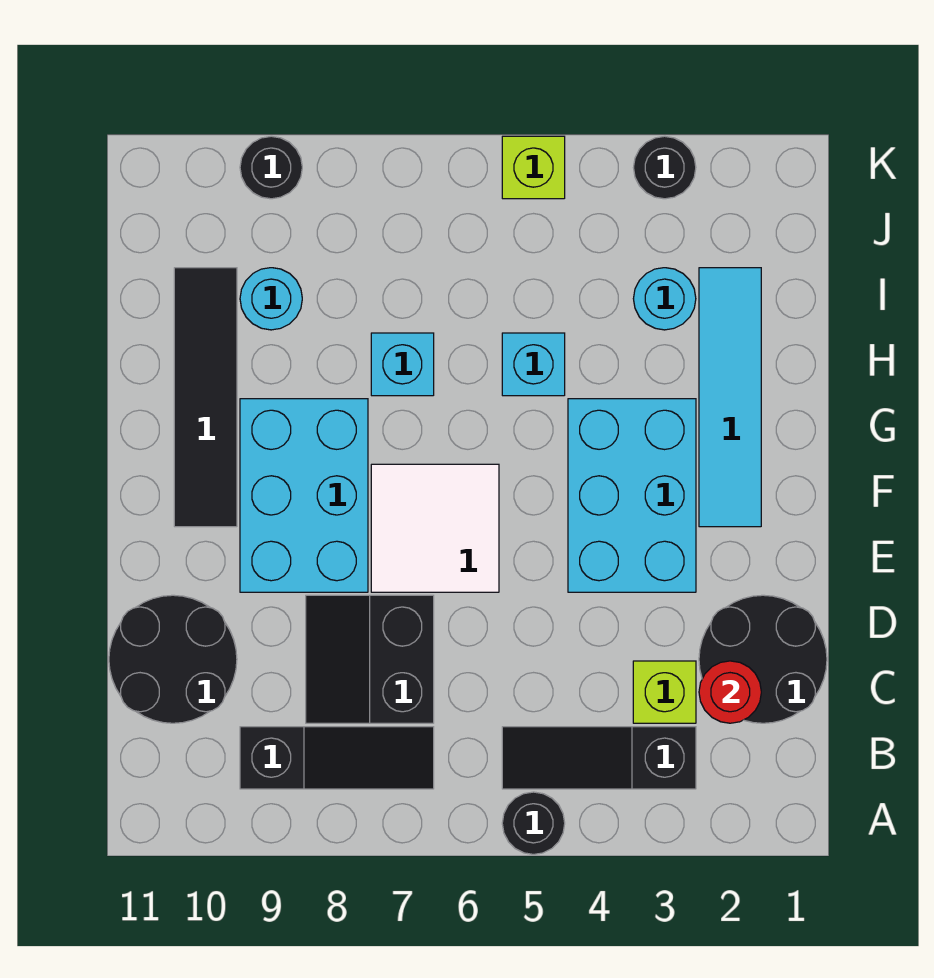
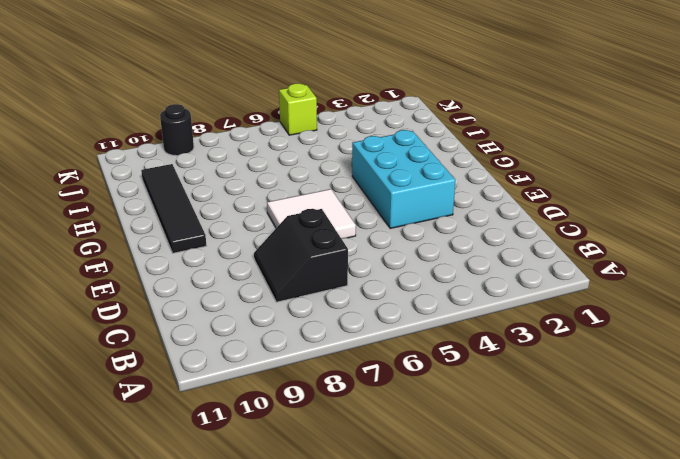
none -> black round brick A5 level 1
none -> black slope B3:B5 level 1 top 3
none -> black slope B7:B9 level 1 top 9

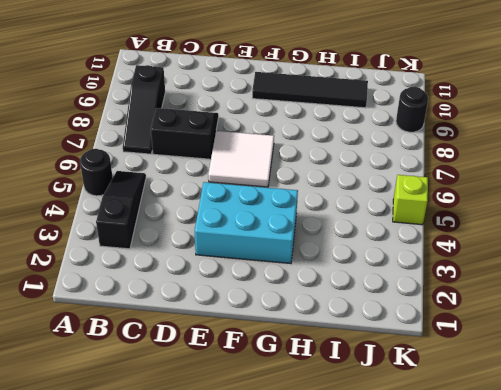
none -> black round brick C1:D2 level 1
none -> lime brick C3 level 1
none -> black round brick C10:D11 level 1

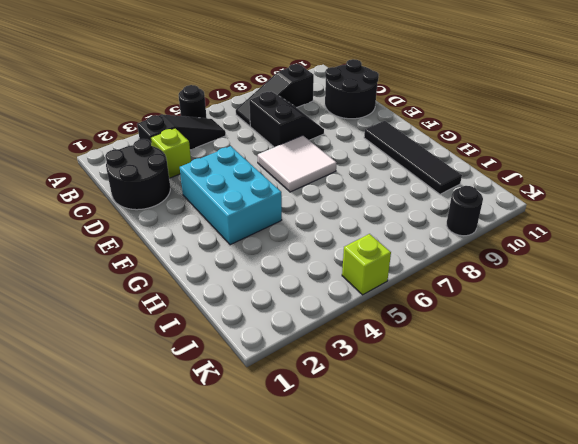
none -> cyan brick E8:G9 level 1
none -> cyan tile F2:I2 level 1
none -> cyan brick H5 level 1

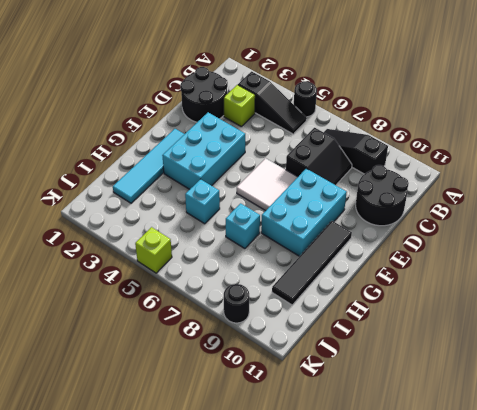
none -> cyan round brick I3 level 1
none -> cyan round brick I9 level 1
none -> black round brick K3 level 1

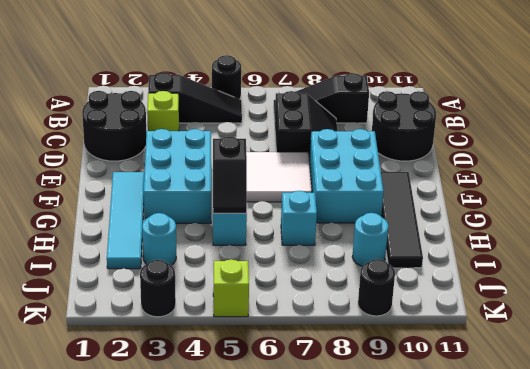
black slope G5:H5 level 2 top G -> none
none -> red round brick C2 level 2

